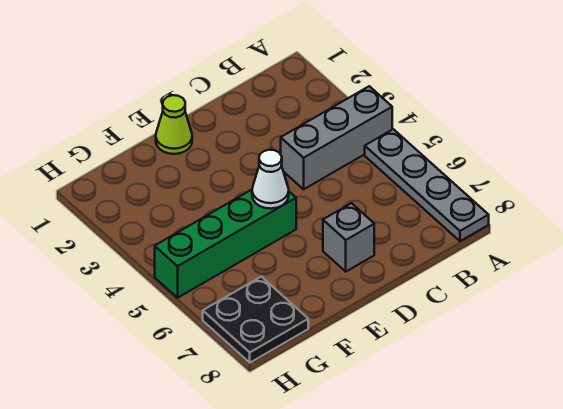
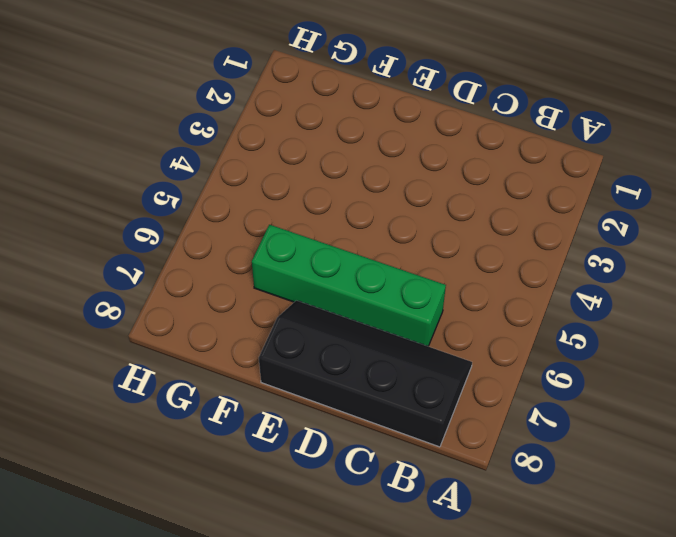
black slope B7:E8 level 1 top 8 -> grey brick D7 level 1
green brick C6:F6 level 1 -> green brick E5:H5 level 1
none -> grey brick A4:C4 level 1
none -> grey plate A5:A8 level 1

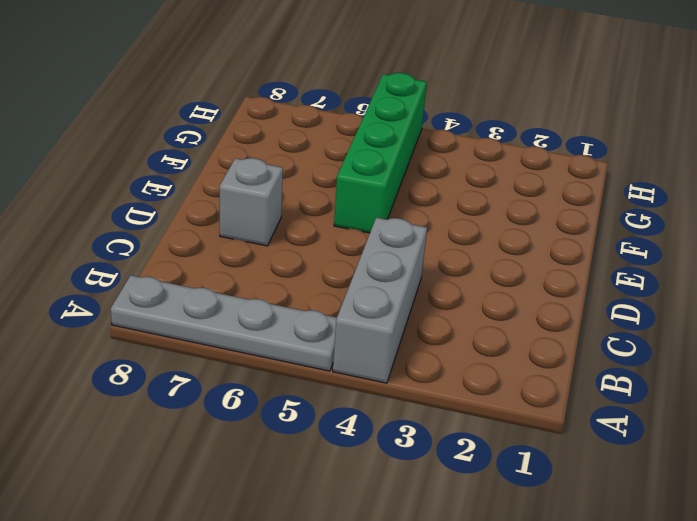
none -> lime cone E1 level 1
none -> black plate G7:H8 level 1

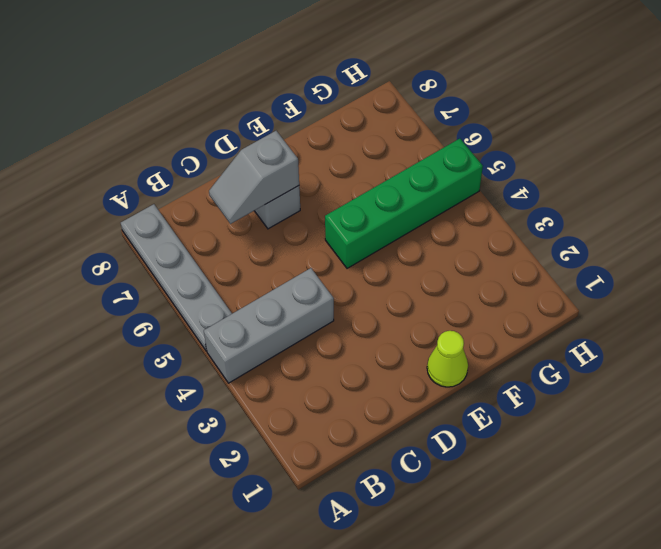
grey slope C7:D7 level 2 top D -> none
none -> black plate G7:H8 level 1
none -> white cone E5 level 2

